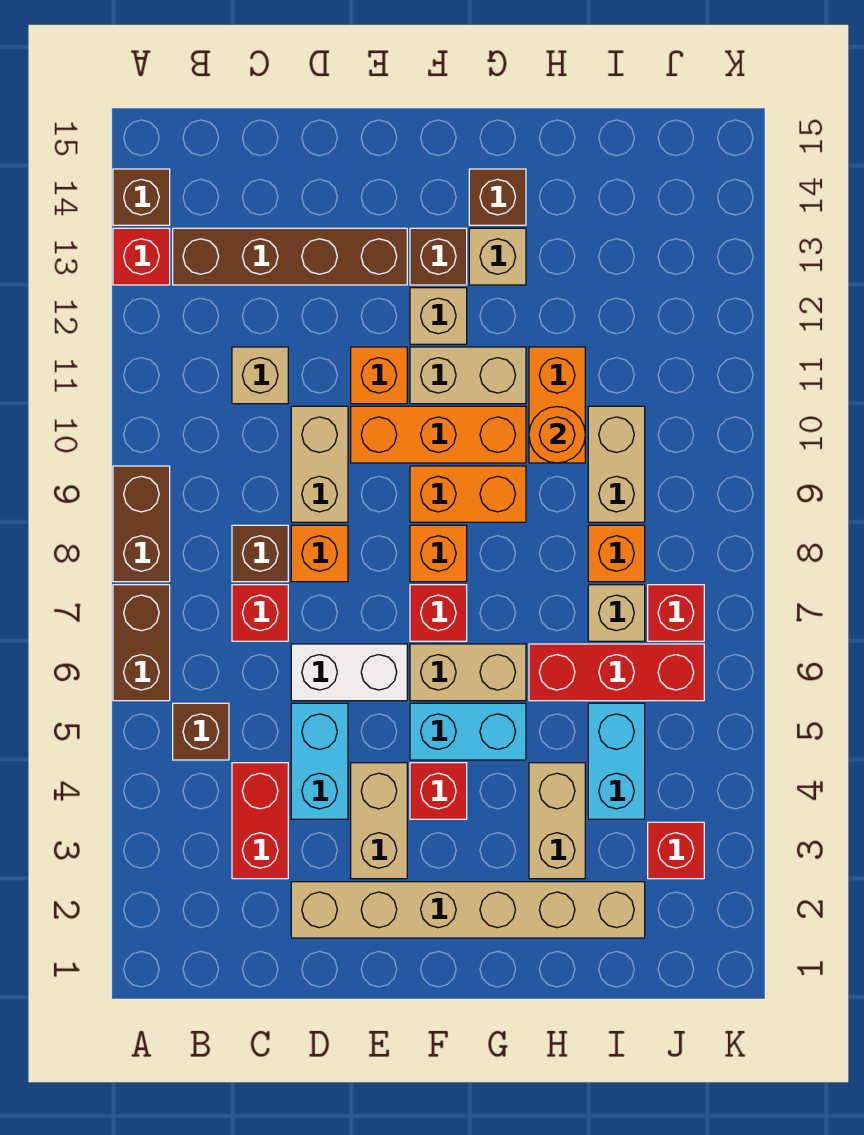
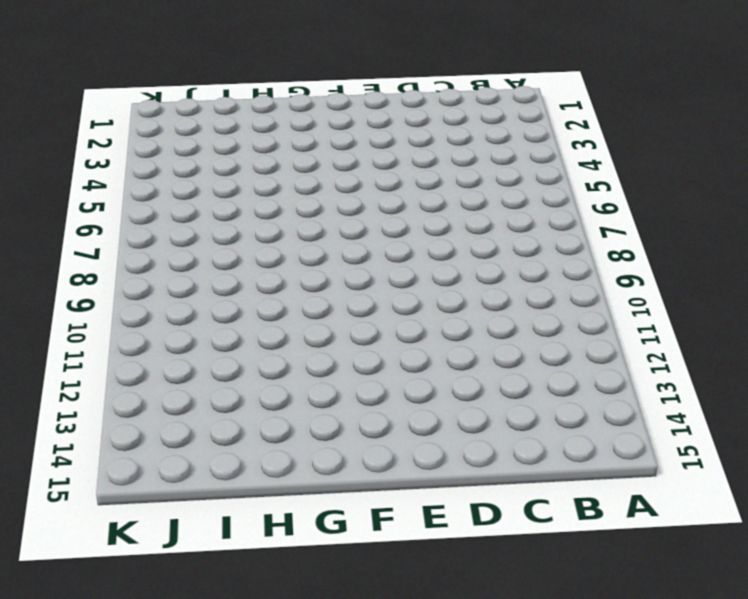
none -> brown brick A6:A7 level 1
none -> brown brick A8:A9 level 1
none -> red brick A13 level 1
none -> brown brick A14 level 1

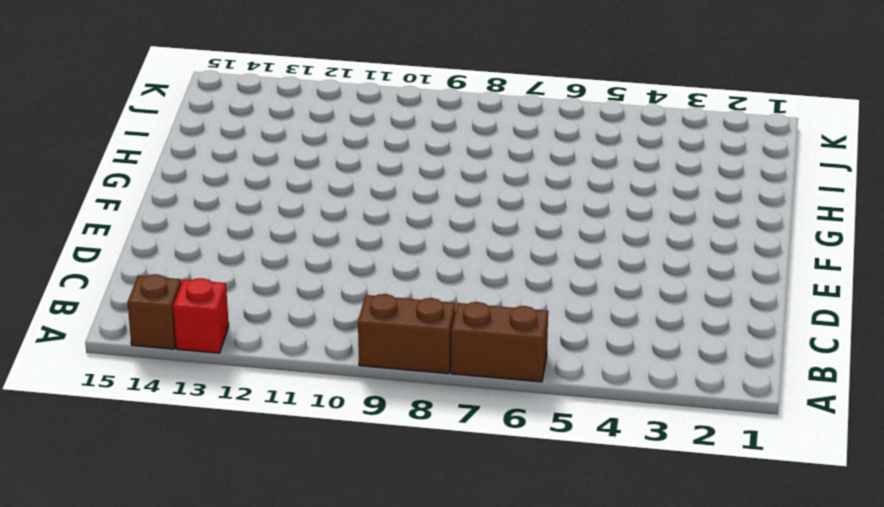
none -> brown brick B5 level 1
none -> brown brick B13:E13 level 1
none -> red brick C3:C4 level 1
none -> red brick C7 level 1

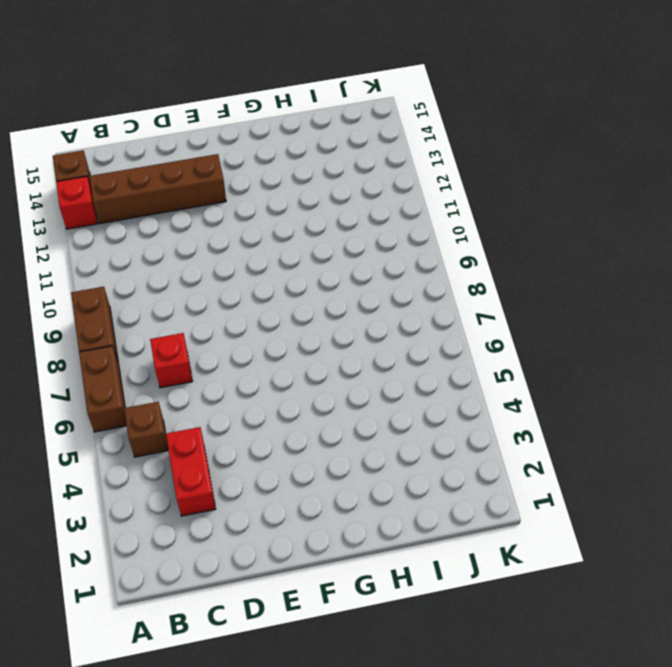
none -> brown brick C8 level 1
none -> tan brick C11 level 1
none -> tan brick D2:I2 level 1
none -> cyan brick D4:D5 level 1

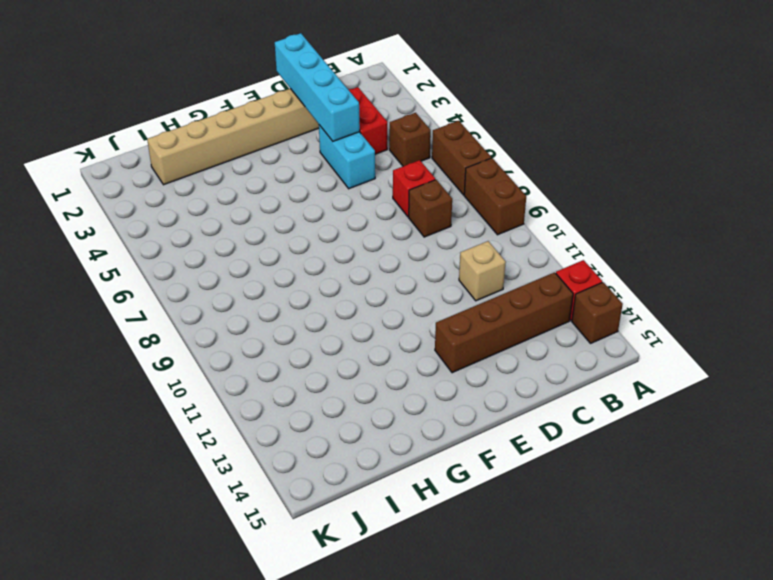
cyan brick D1:D4 level 2 -> none
none -> white brick D6:E6 level 1
none -> orange brick D8 level 1
none -> tan brick D9:D10 level 1
none -> tan brick E3:E4 level 1

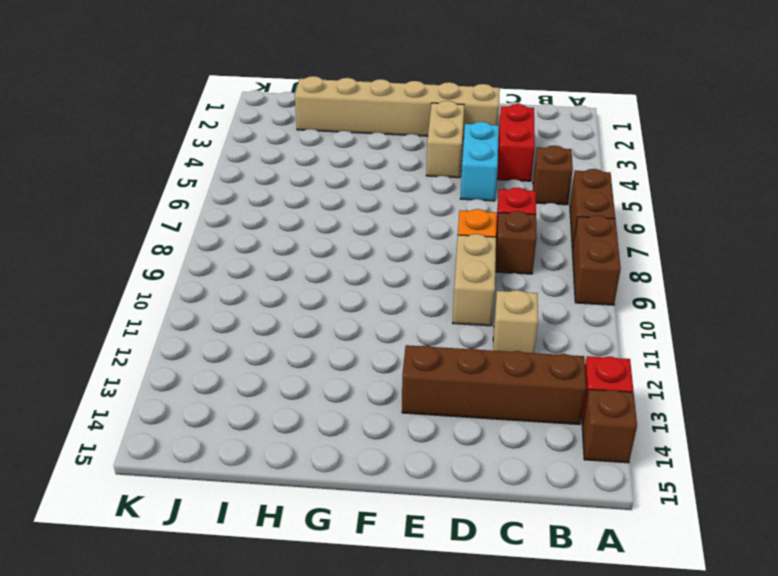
none -> white brick D6:E6 level 1
none -> orange brick E10:G10 level 1
none -> orange brick E11 level 1
none -> red brick F4 level 1

